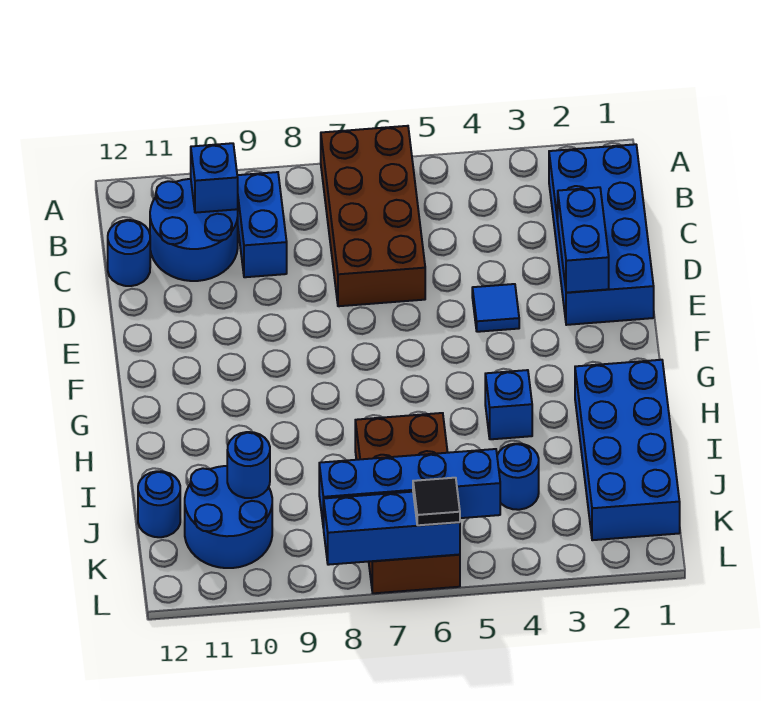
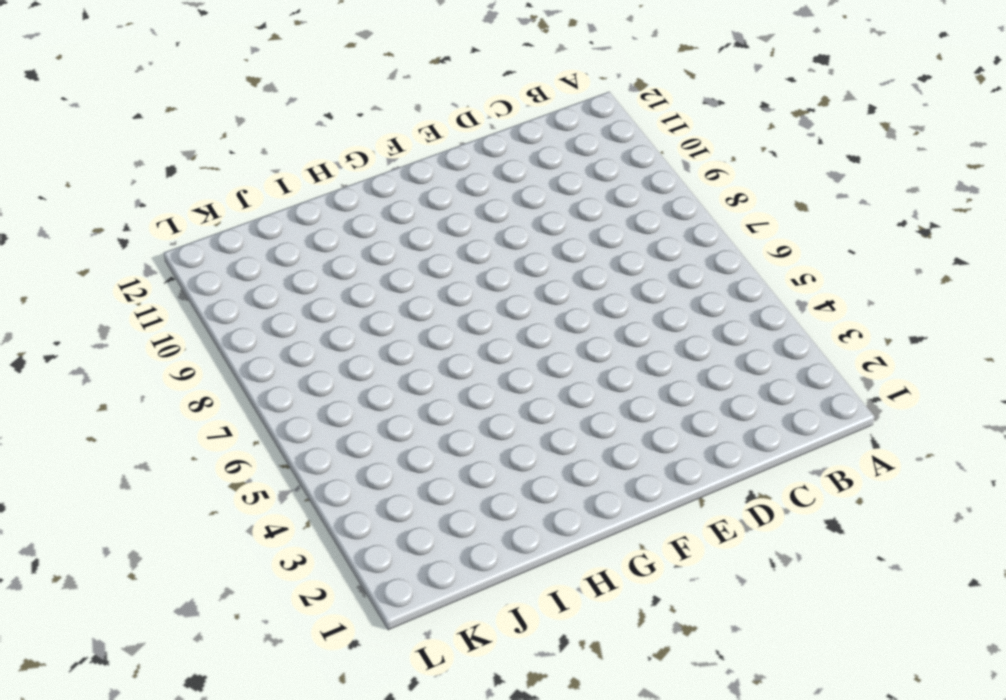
none -> brown brick A6:D7 level 1
none -> blue brick B1:E2 level 1
none -> blue brick B9:C9 level 1

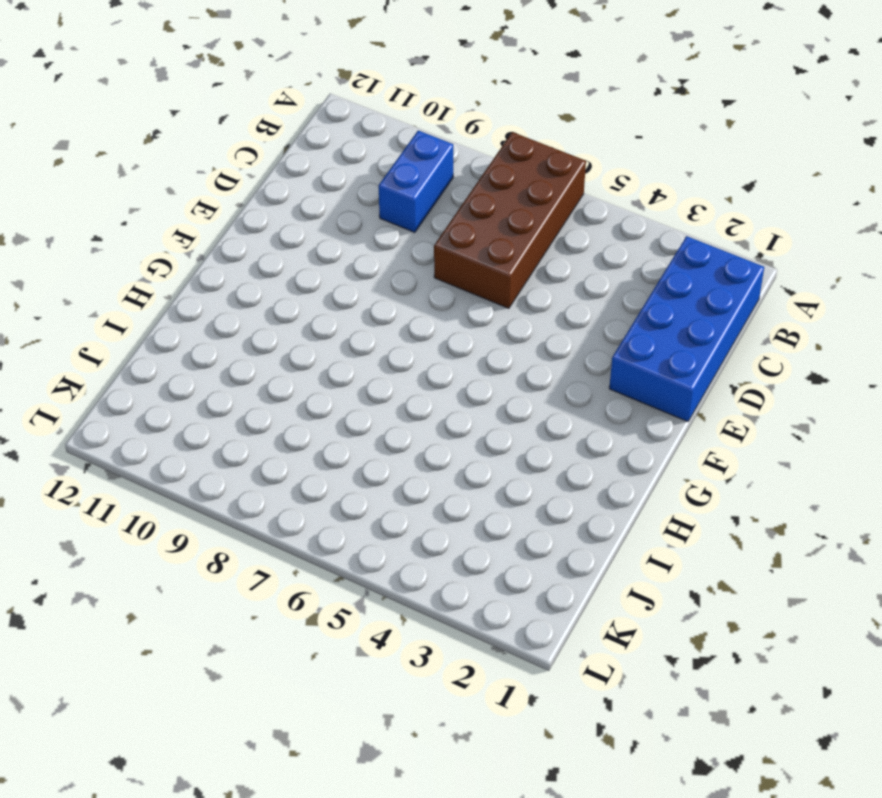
none -> blue round brick B10:C11 level 1
none -> blue round brick C12 level 1
none -> blue tile E4 level 1

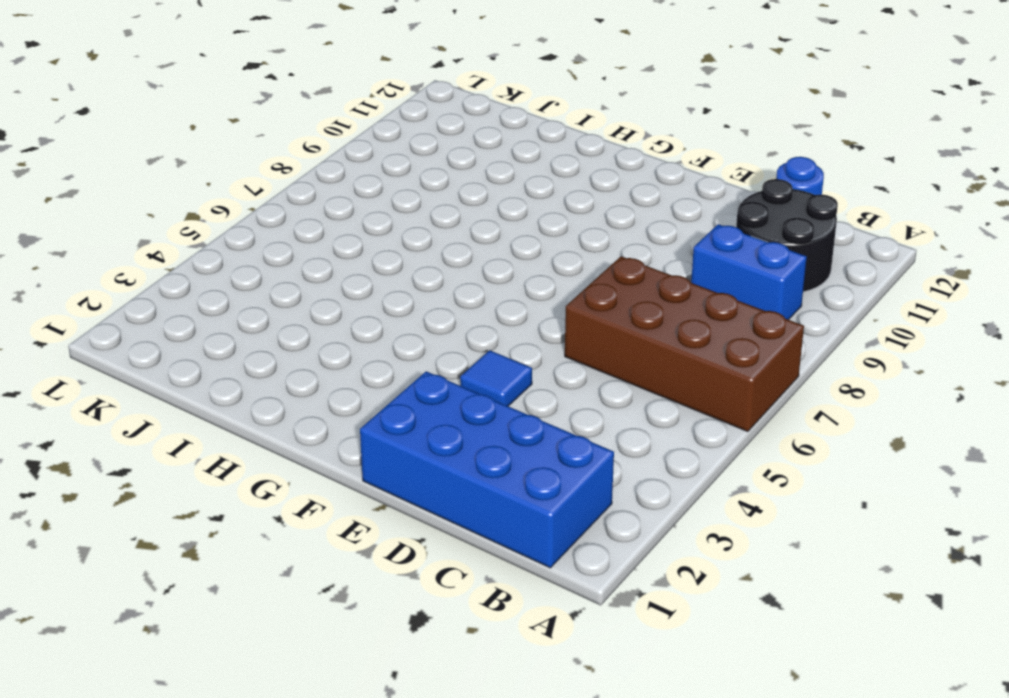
black round brick B10:C11 level 1 -> blue round brick B10:C11 level 1
none -> blue brick H1:K2 level 1
none -> blue brick H4 level 1
none -> brown brick I6:L7 level 1

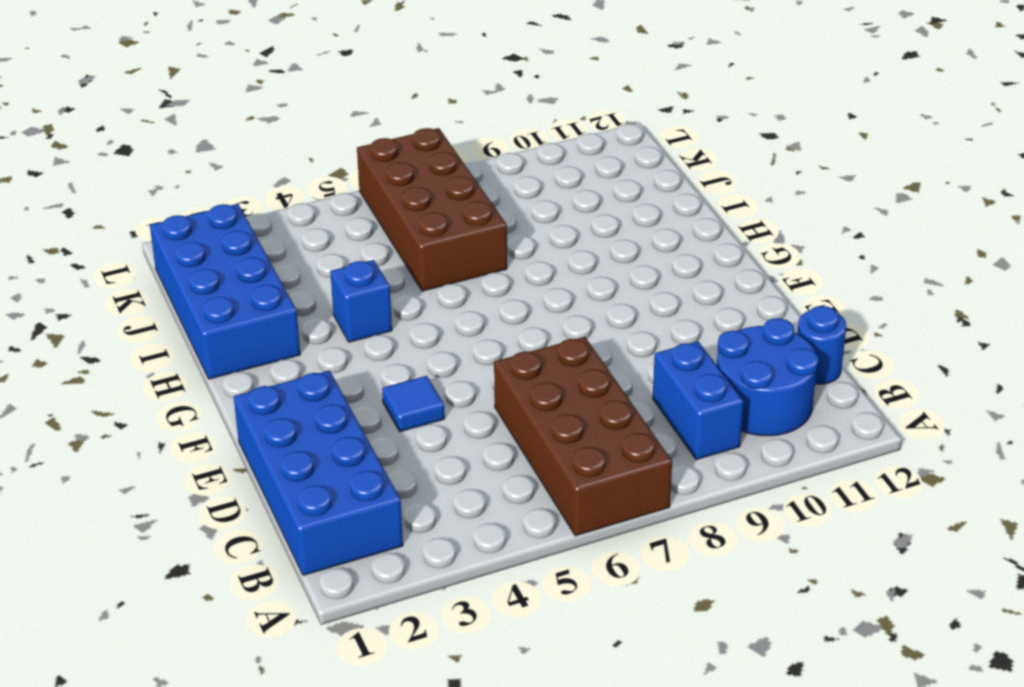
none -> blue round brick J4 level 1
none -> blue round brick J10:K11 level 1
none -> blue round brick J12 level 1

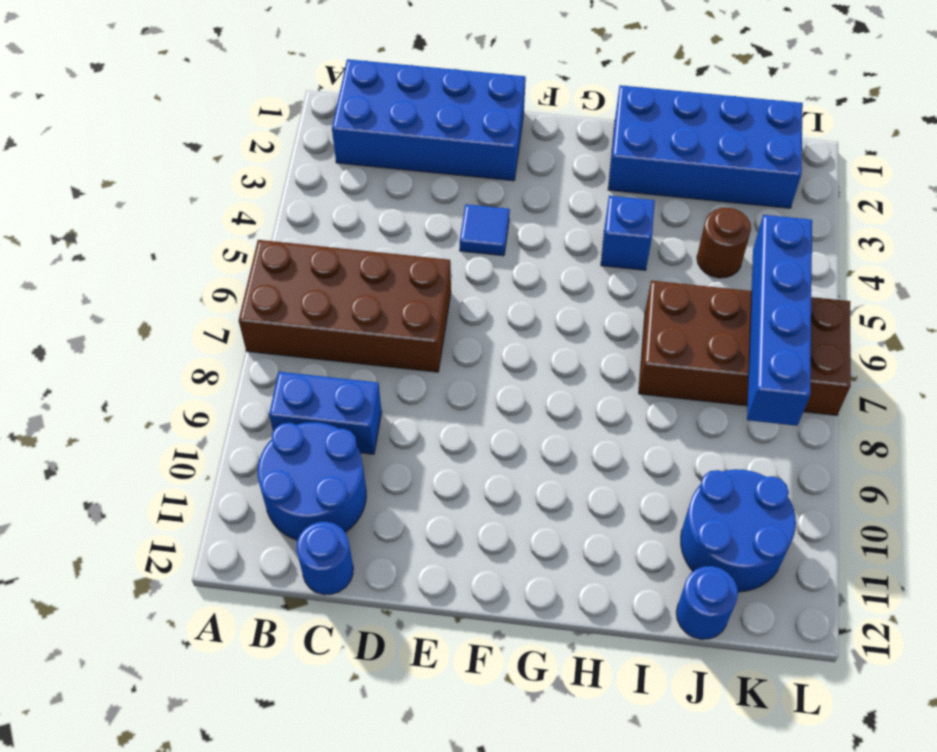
brown round brick J4 level 1 -> blue round brick J4 level 1
none -> blue brick B10 level 2
none -> blue brick D2:E2 level 2
none -> blue round brick J10 level 2

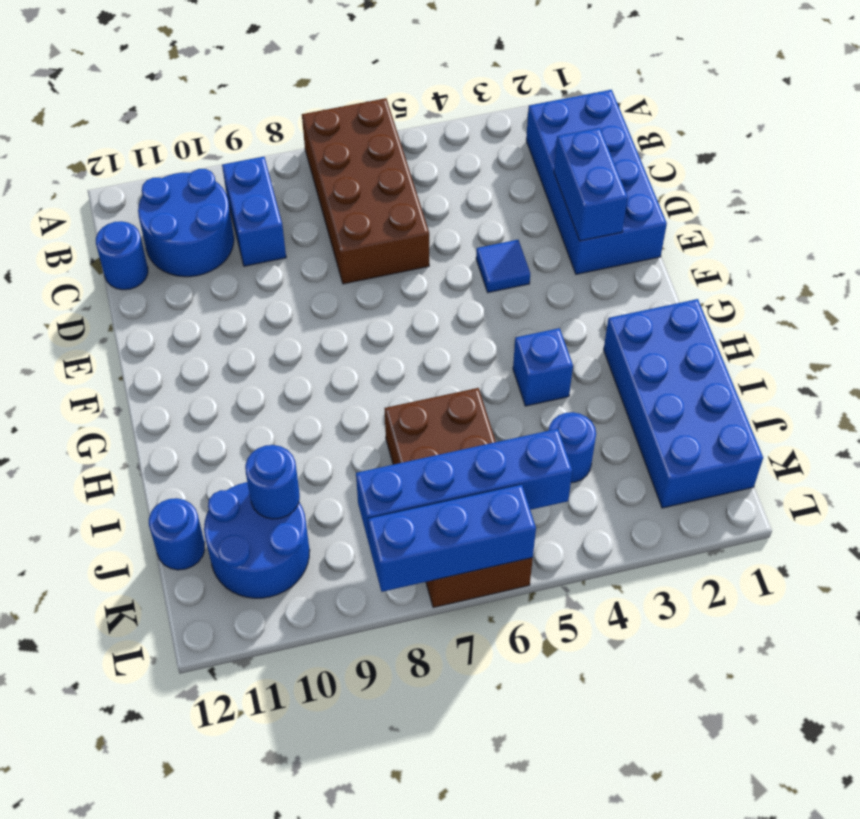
none -> blue brick B10 level 2
none -> black tile L6 level 3

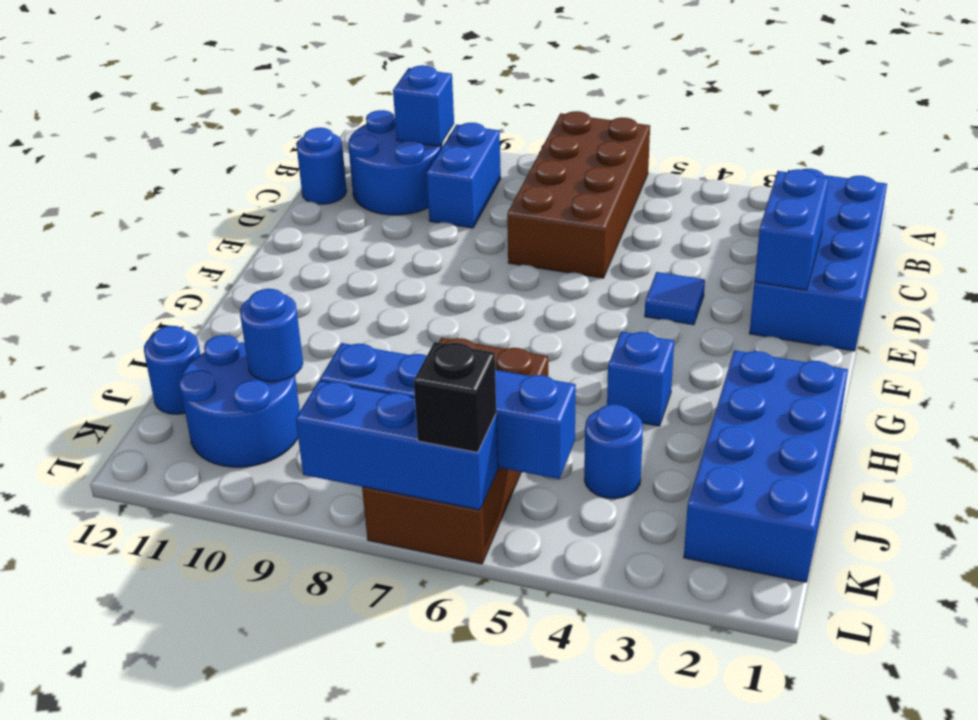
black brick L6 level 3 -> black tile L6 level 3

